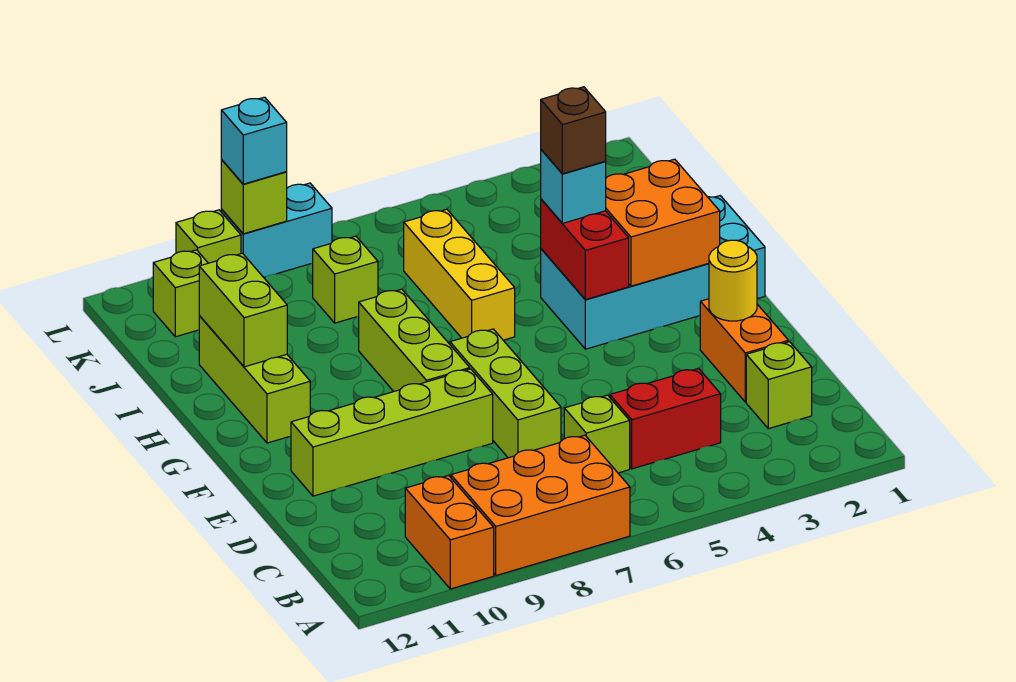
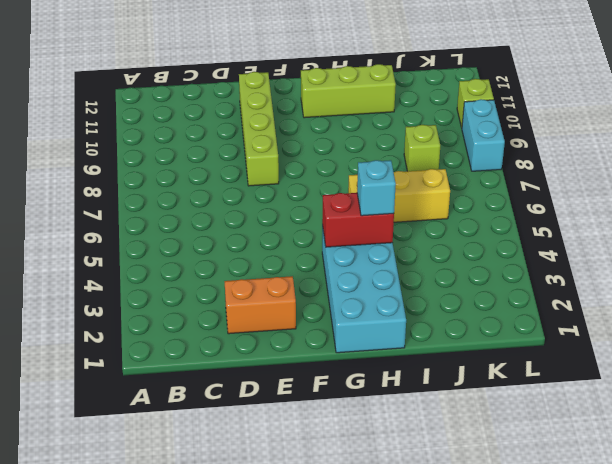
none -> orange brick A7:B9 level 1
none -> orange brick A10:B10 level 1
none -> lime brick C2 level 1

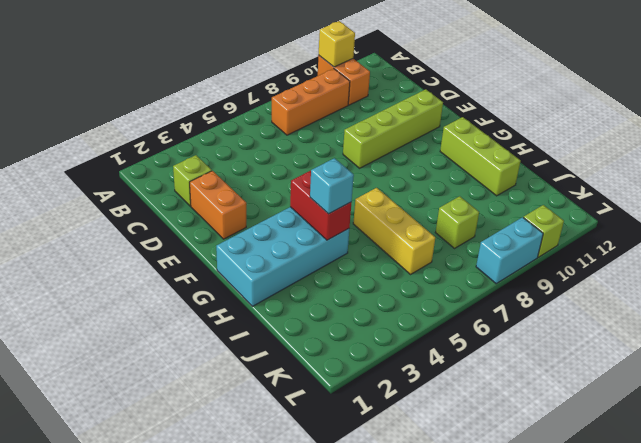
yellow brick A10 level 2 -> none
orange brick B7:B9 level 1 -> orange brick A7:B9 level 1
none -> red brick C4:C5 level 1
none -> lime brick C6 level 1
none -> lime brick D7:F7 level 1

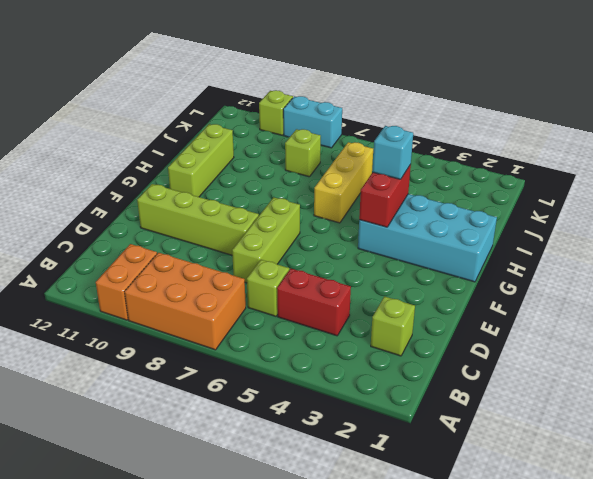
none -> orange brick D2:E2 level 1
none -> lime brick F8:H8 level 1
none -> lime brick K11 level 1

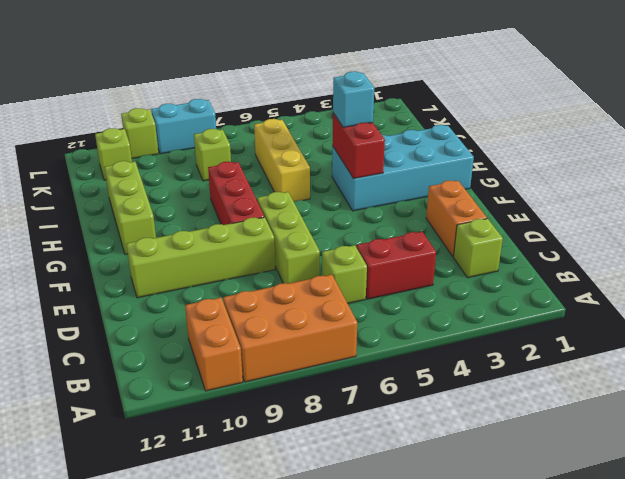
red brick F8:H8 level 1 -> lime brick F8:H8 level 1
none -> yellow round brick E2 level 2
none -> orange brick G2:H3 level 2
none -> lime brick H11:I11 level 2

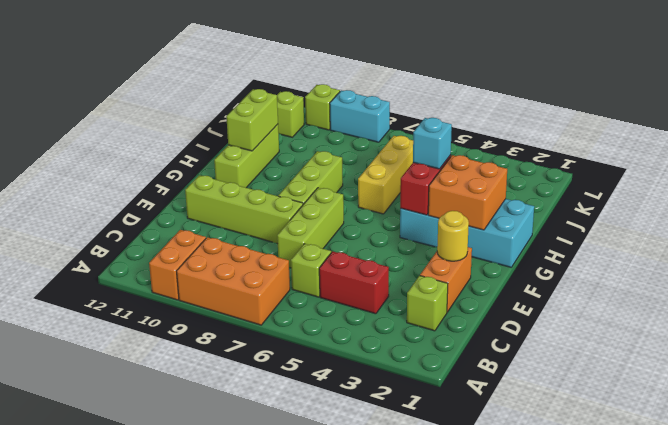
none -> lime brick J8 level 1
none -> lime brick L9 level 2
none -> cyan brick L9 level 3

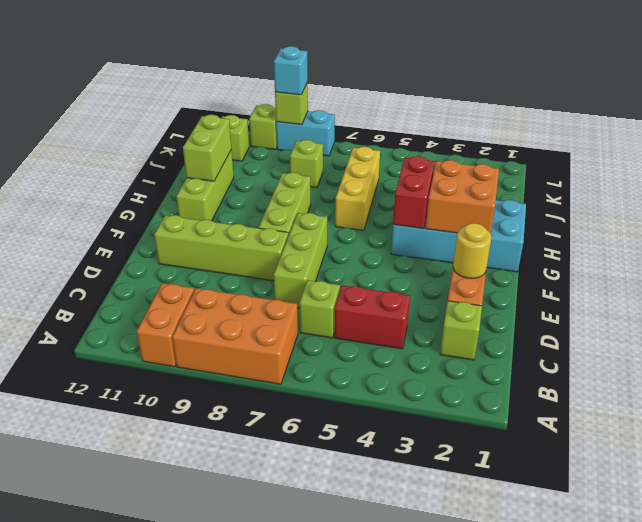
none -> cyan brick H4 level 3
none -> brown brick H4 level 4

